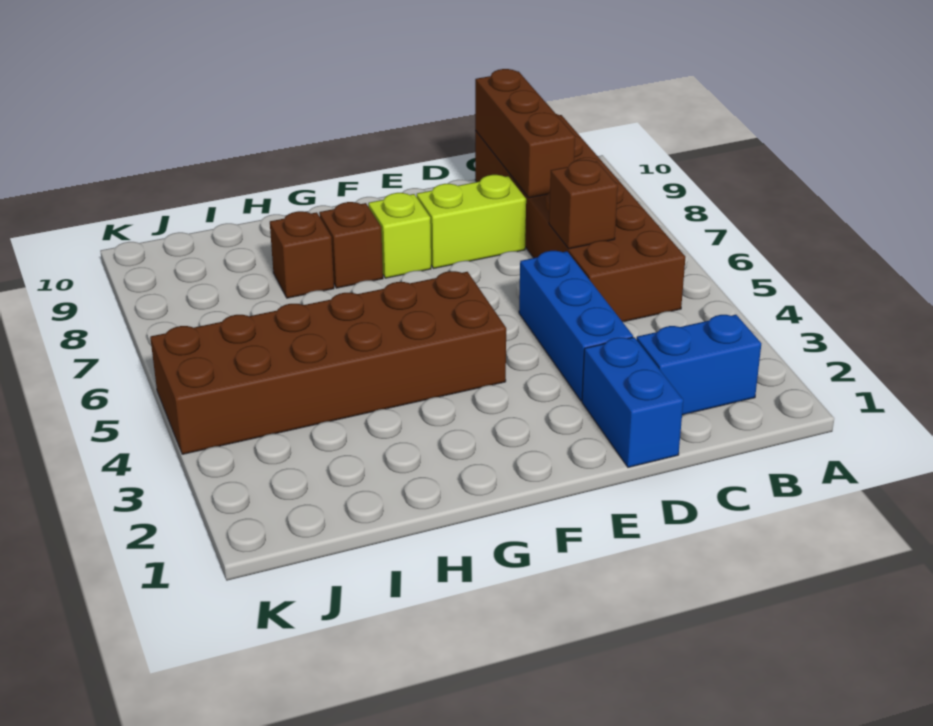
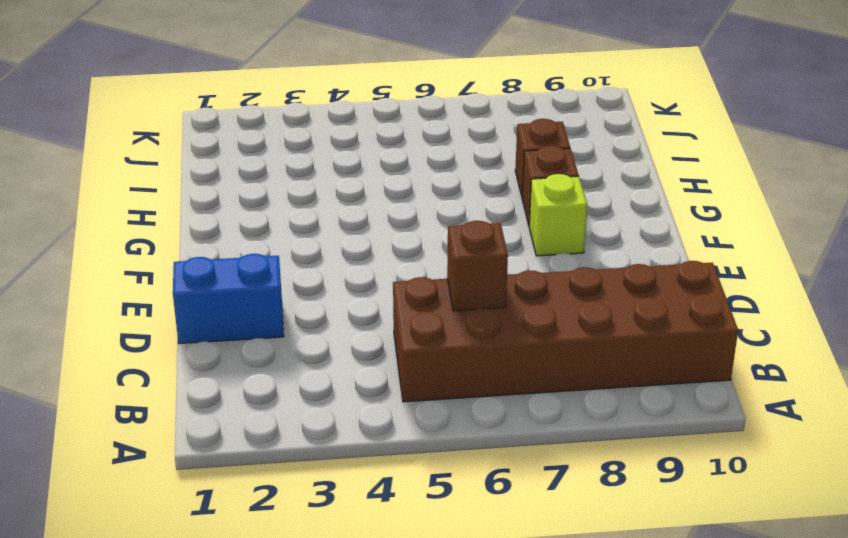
none -> blue brick B2:C2 level 1
none -> blue brick D3:D5 level 1

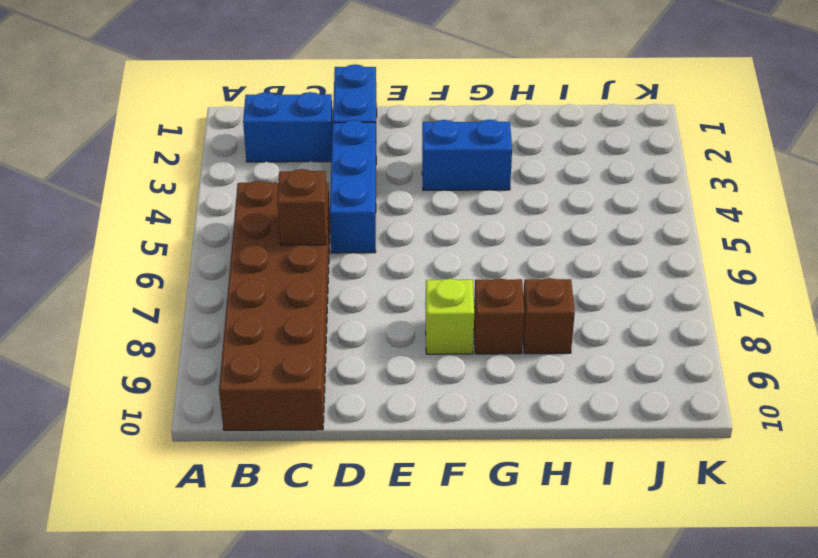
blue brick F3:G3 level 1 -> none
none -> lime brick D8:E8 level 1
none -> brown brick F4:K5 level 1

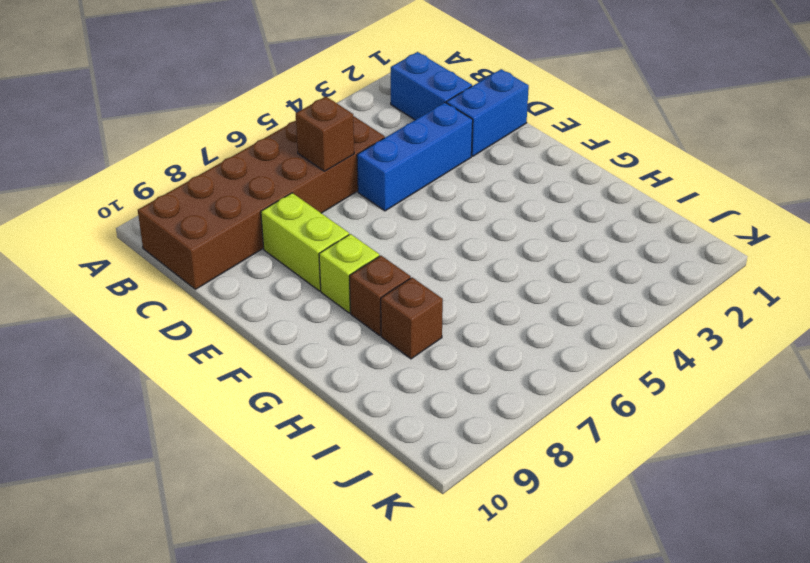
none -> brown brick F4:K5 level 1
none -> brown brick C8:C10 level 2

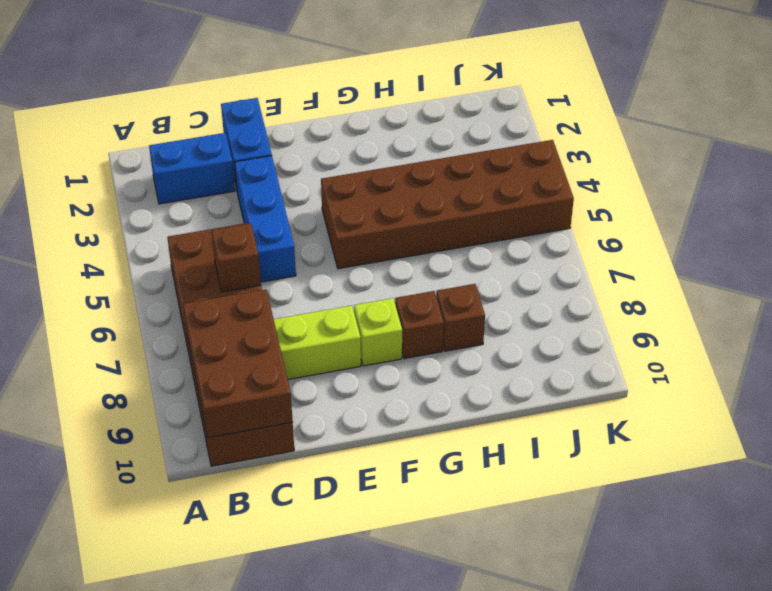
brown brick B8:C10 level 2 -> brown brick C8:C10 level 2

